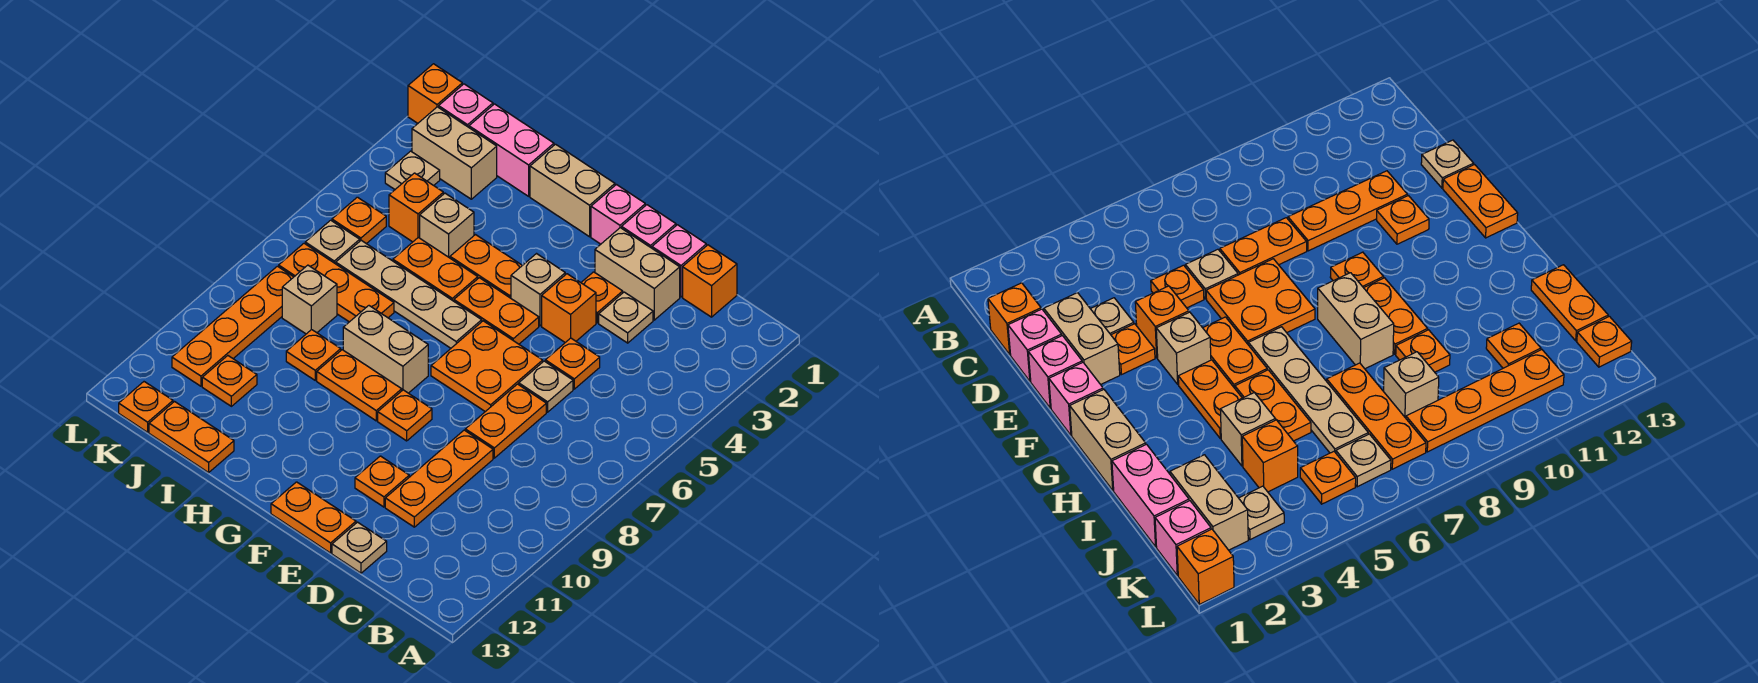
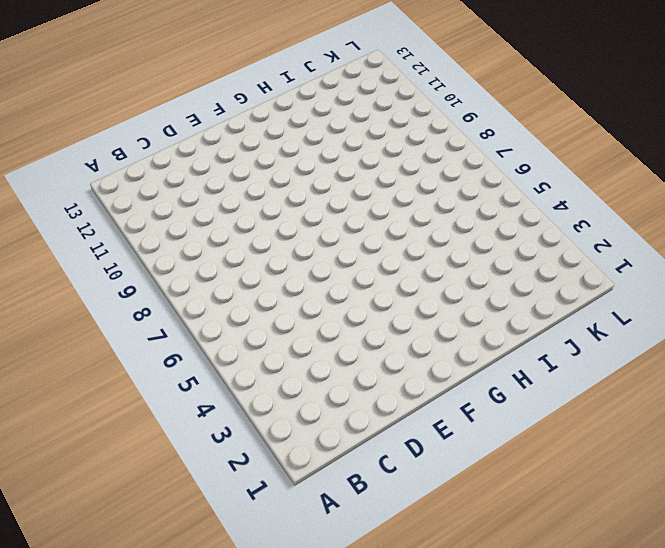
none -> orange brick C1 level 1
none -> pink brick D1 level 1
none -> tan brick D2:E2 level 1
none -> tan plate D3 level 1

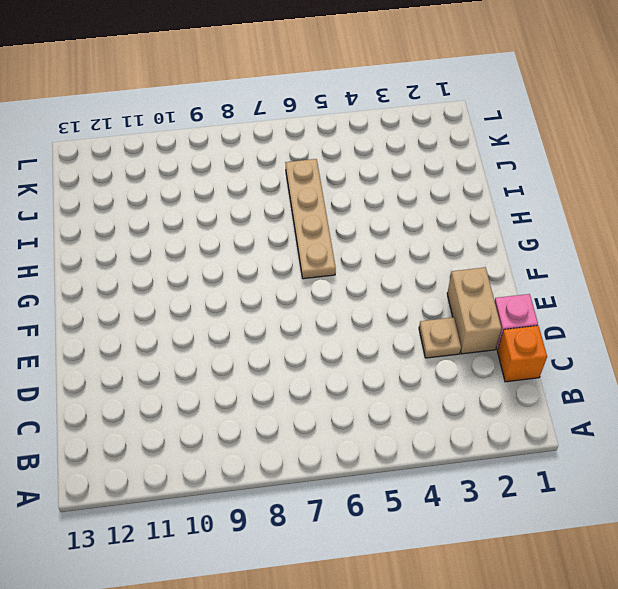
none -> orange plate D5 level 1
none -> tan plate D6 level 1
none -> orange plate D7:D8 level 1
none -> orange plate D9:D11 level 1

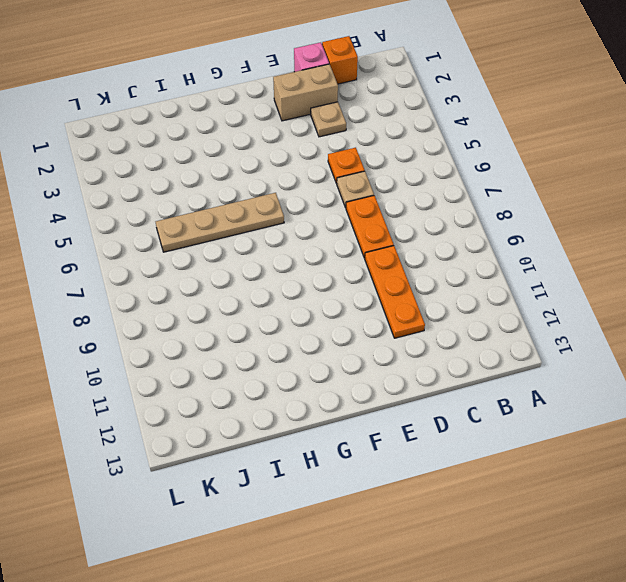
none -> tan plate D13 level 1
none -> pink brick E1 level 1
none -> orange plate E3 level 1
none -> orange brick E4 level 1

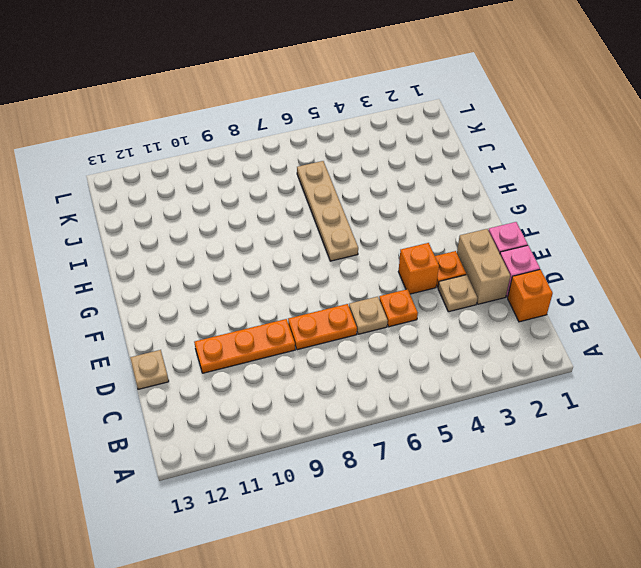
none -> orange plate E6:F7 level 1
none -> orange plate E11 level 1
none -> orange plate E13:F13 level 1
none -> pink brick F1 level 1

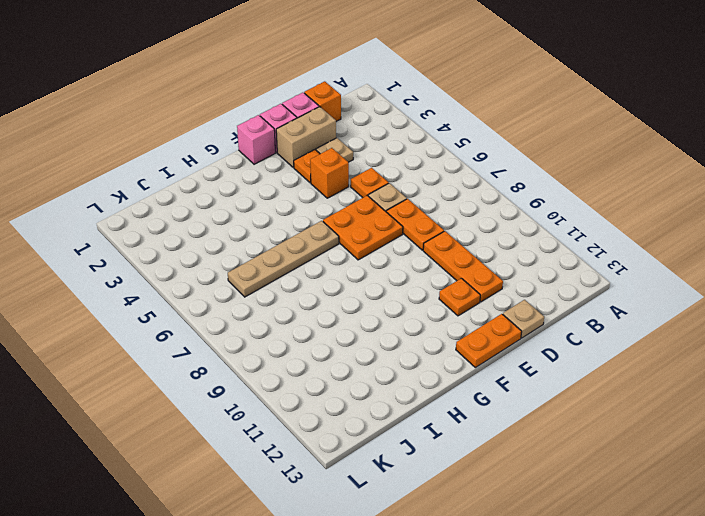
none -> tan brick F4 level 1
none -> orange plate F5:G5 level 1
none -> orange plate F9 level 1
none -> tan brick G1:H1 level 1

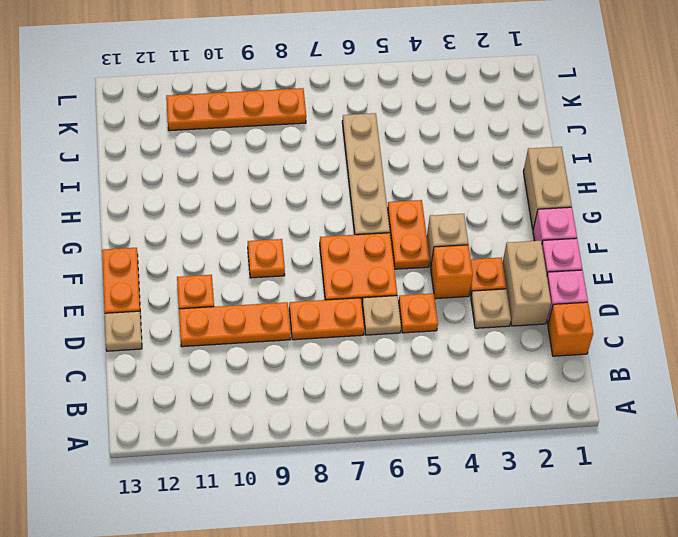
none -> orange plate G4:H4 level 1
none -> tan brick G8:H8 level 1
none -> orange plate G9:H9 level 1
none -> orange plate H5:I5 level 1

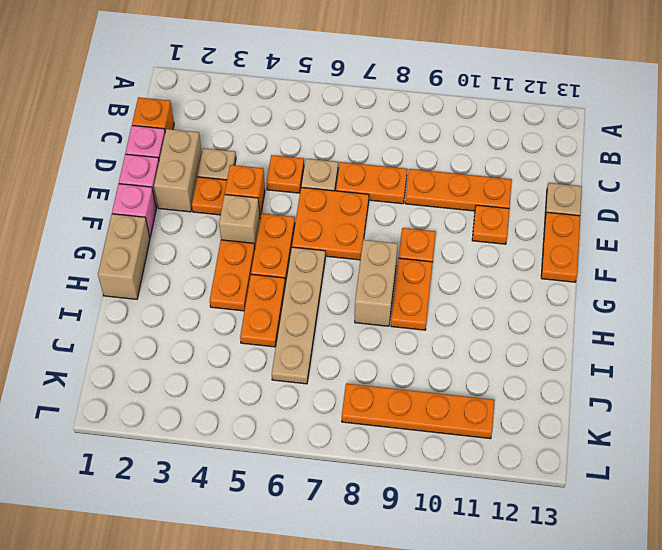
none -> pink brick I1:J1 level 1
none -> tan brick I4 level 1
none -> orange plate I7:K7 level 1
none -> orange plate I9 level 1

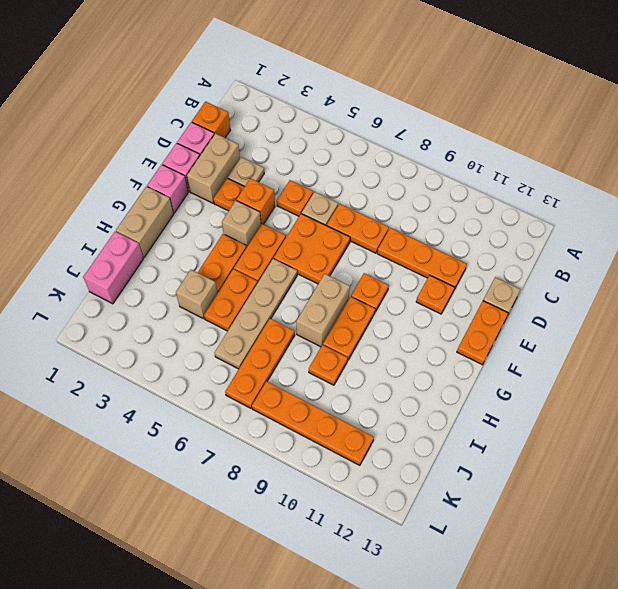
none -> orange plate I13:J13 level 1
none -> tan brick J2:K2 level 1
none -> orange brick J4 level 1
none -> tan brick J8 level 1

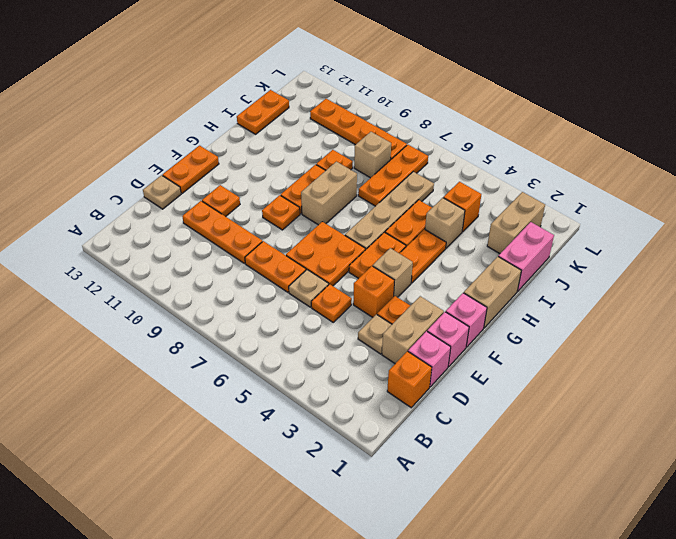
none -> orange plate J11 level 1
none -> pink brick K1 level 1
none -> tan plate K3 level 1
none -> orange plate K5 level 1

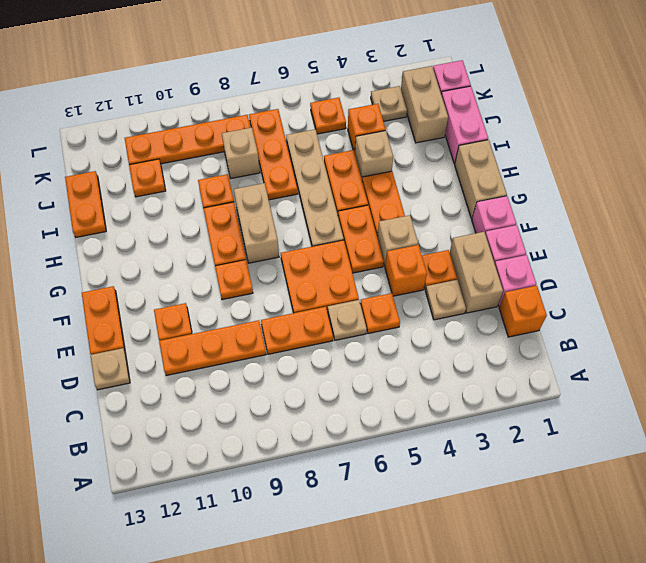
none -> tan plate K6 level 1
none -> orange plate K13 level 1
none -> orange brick L1 level 1

